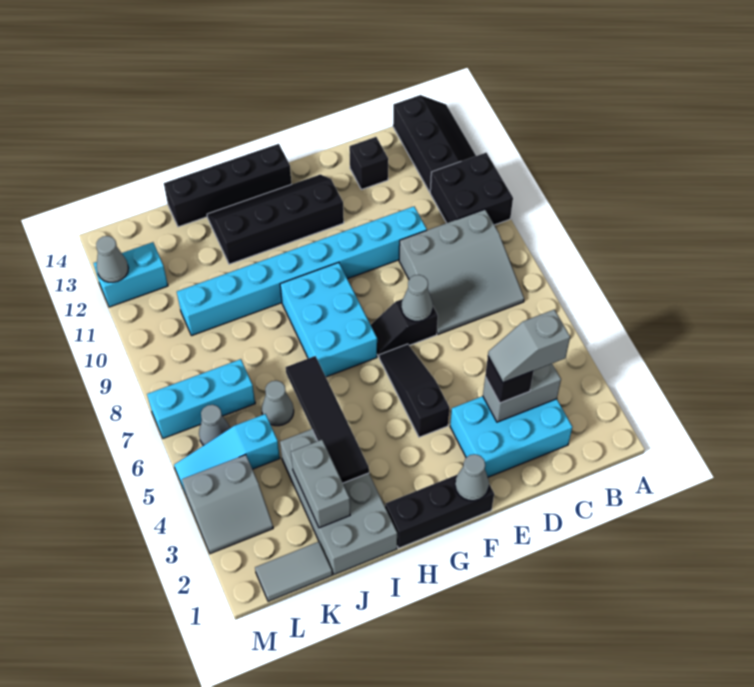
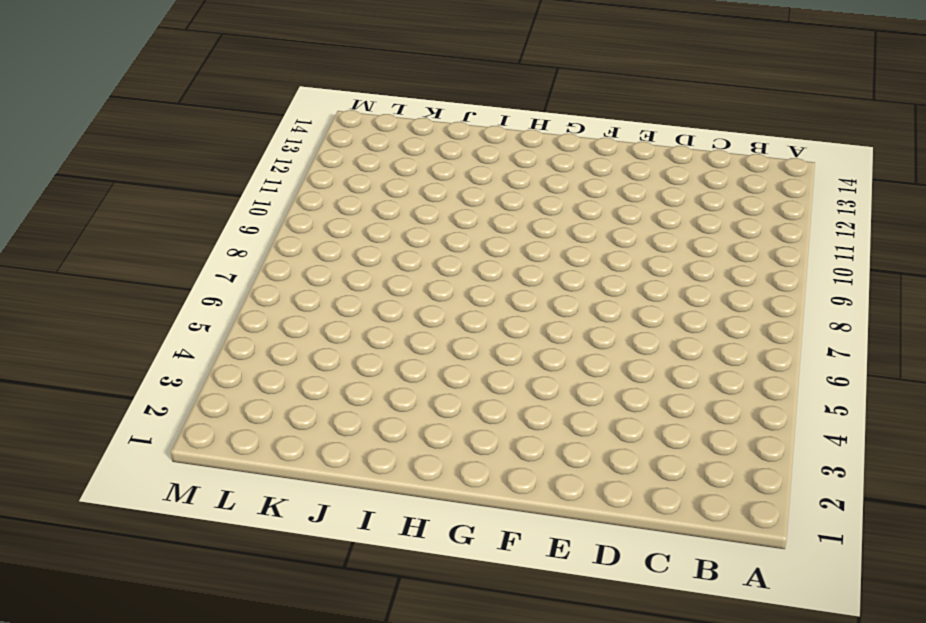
none -> black brick A10:B11 level 1
none -> black slope A12:B14 level 1 top B
none -> grey slope B7:D9 level 1 top 9

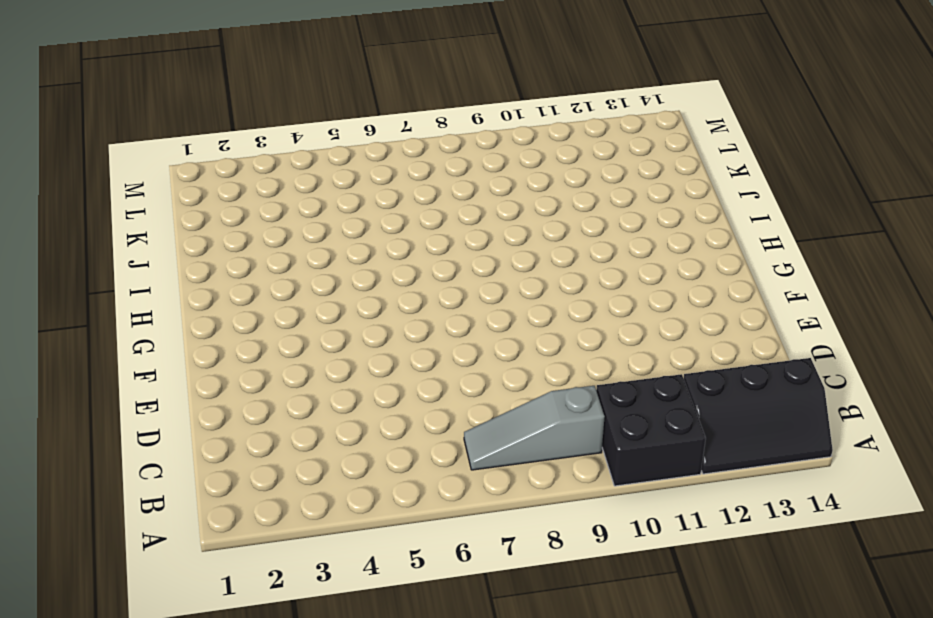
grey slope B7:B9 level 1 top 9 -> grey slope B7:D9 level 1 top 9
none -> cyan brick C2:E3 level 1
none -> cyan brick D10:K10 level 1
none -> black brick D13 level 1

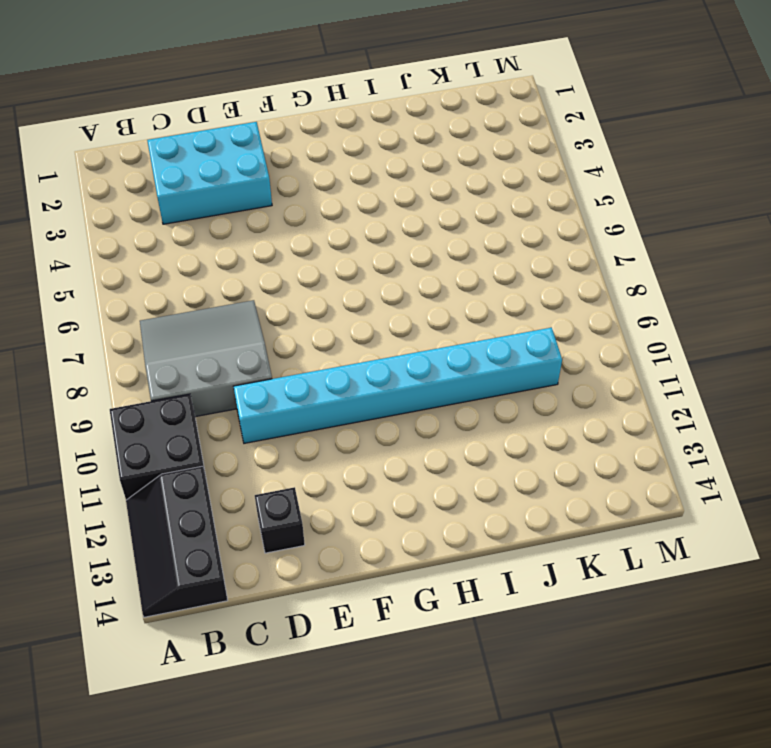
none -> black slope E7:F7 level 1 top E
none -> black brick F1:H1 level 1
none -> black slope F4:F6 level 1 top 4

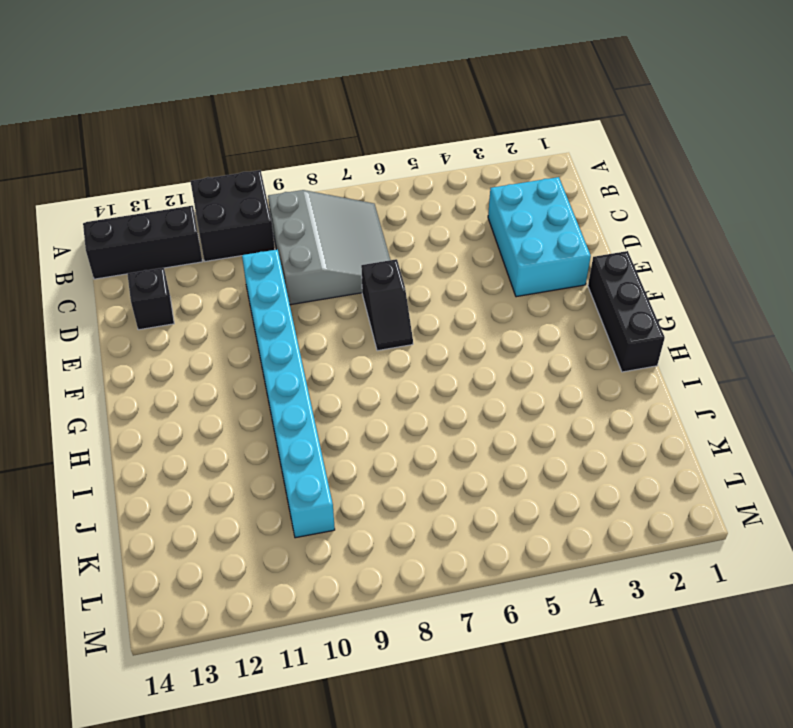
none -> black slope F4:F6 level 1 top 4
none -> black slope F12:I13 level 1 top 12
none -> cyan brick G7:H9 level 1

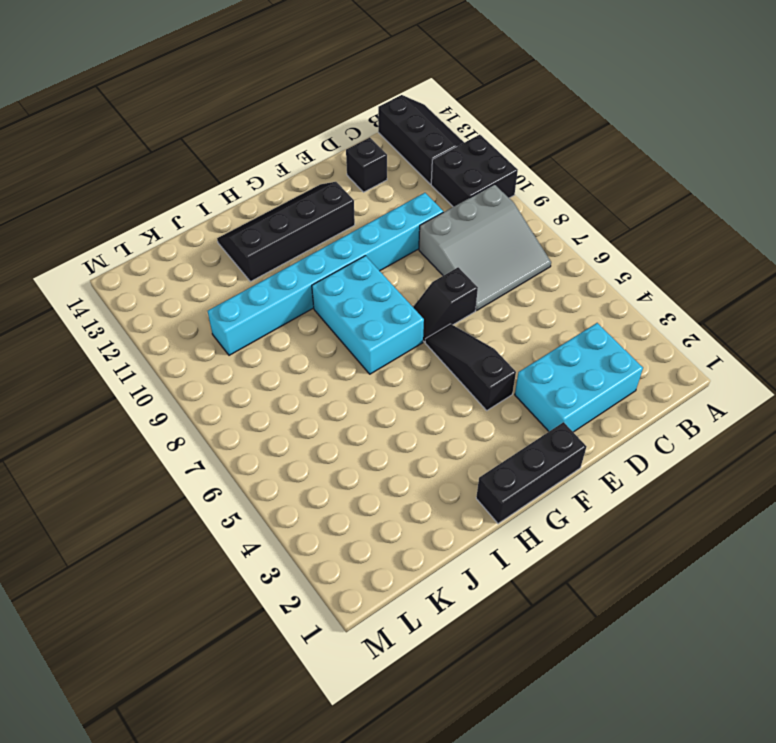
none -> black brick G14:J14 level 1
none -> grey brick I1:J4 level 1
none -> grey cone J6 level 1

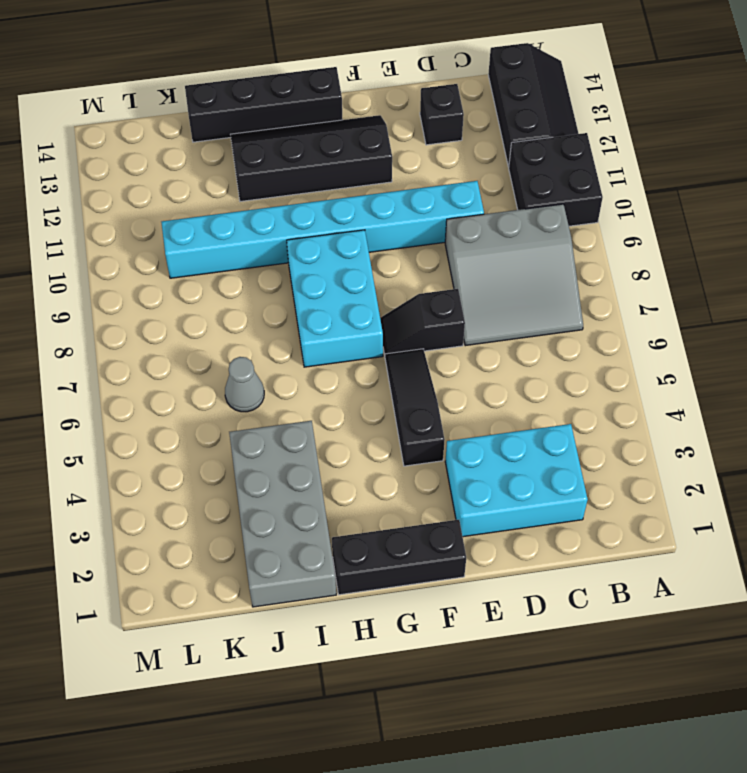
none -> grey tile K1:L1 level 1
none -> cyan slope K5:M5 level 1 top K
none -> cyan brick K7:M7 level 1

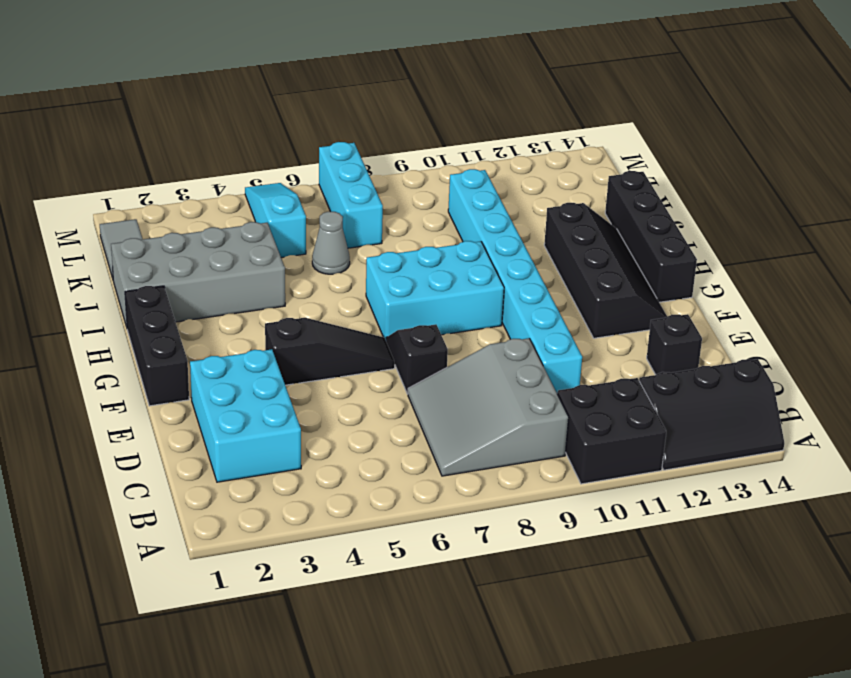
none -> grey slope L3:M4 level 1 top 4
none -> grey cone L6 level 1
none -> cyan brick L12:M12 level 1

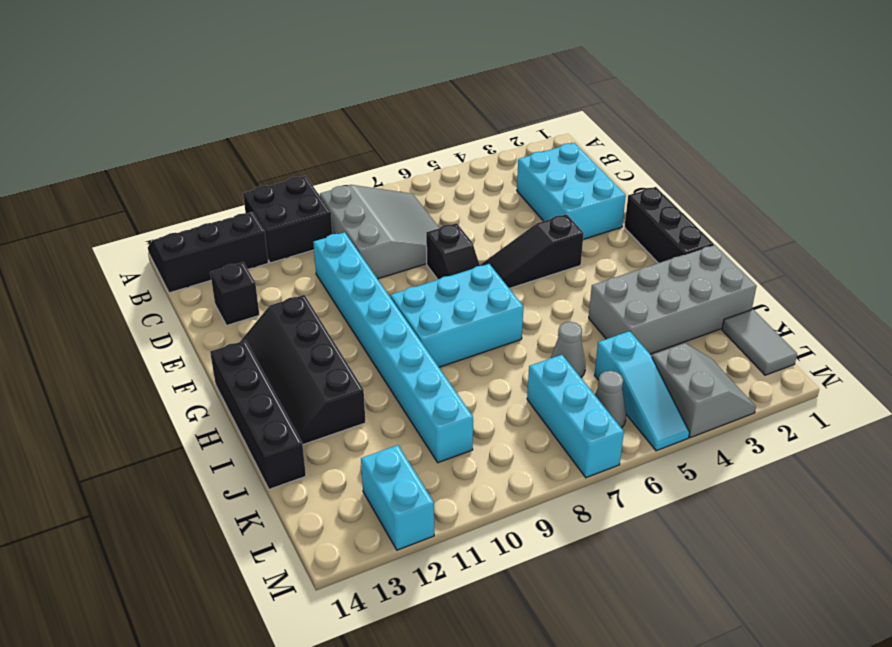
none -> grey brick C3:D3 level 2
none -> grey cone E7 level 2
none -> grey cone F1 level 2

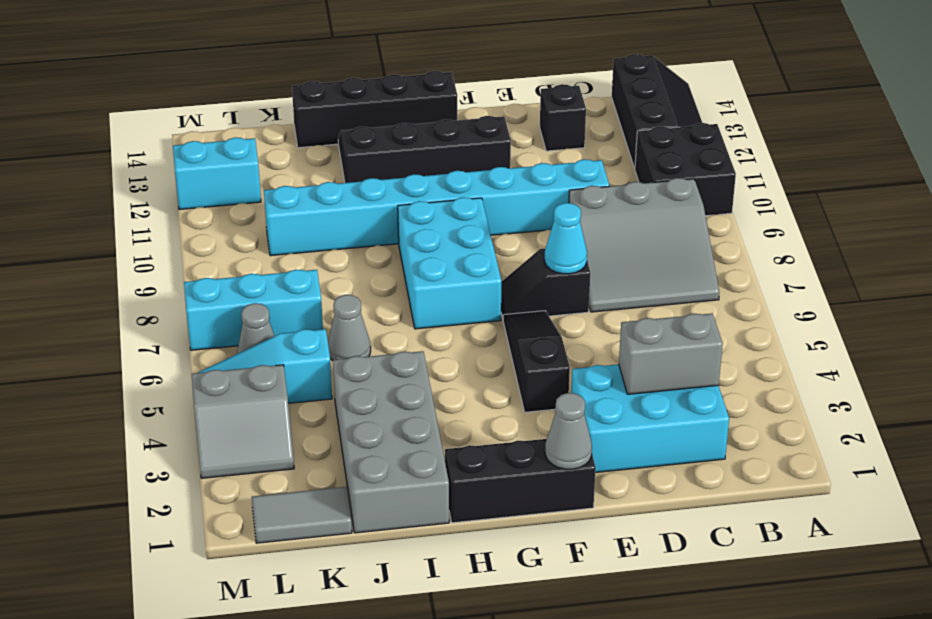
cyan cone E7 level 2 -> grey cone E7 level 2
none -> black tile I3:I6 level 2
none -> grey brick J2:J3 level 2
none -> grey cone M12 level 2

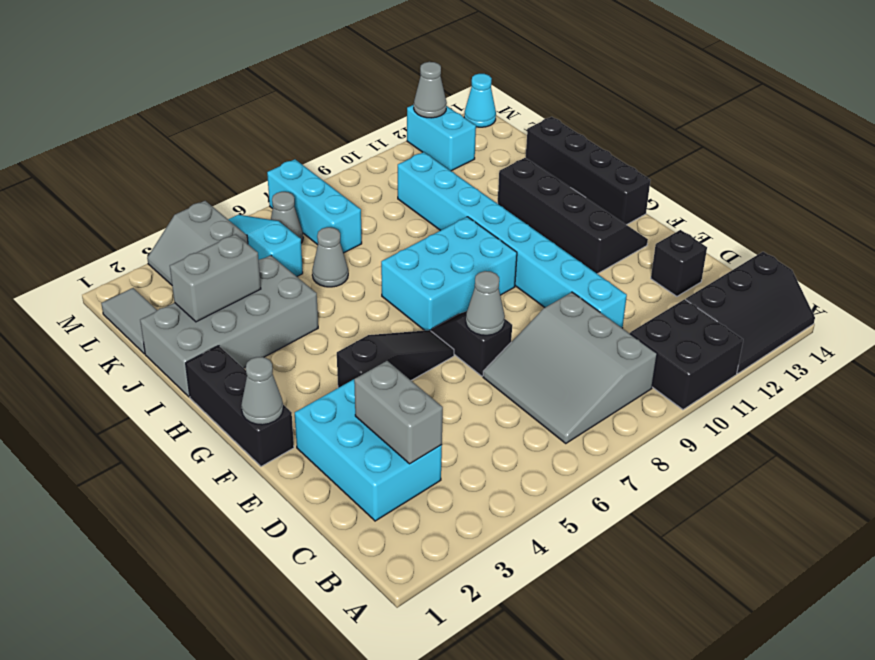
cyan cone M14 level 1 -> none
none -> black tile I3:I6 level 2
none -> black brick D3 level 3
none -> grey slope C3:D3 level 4 top C

